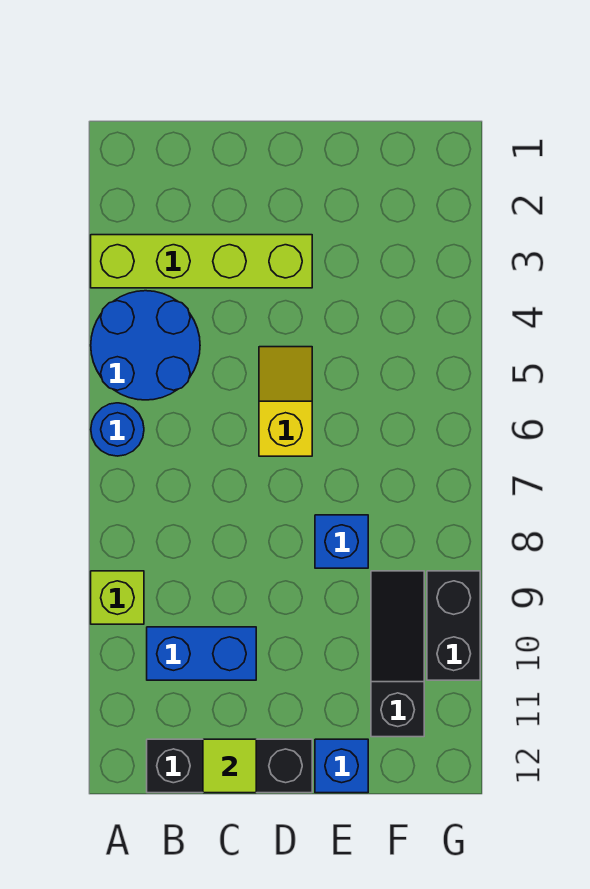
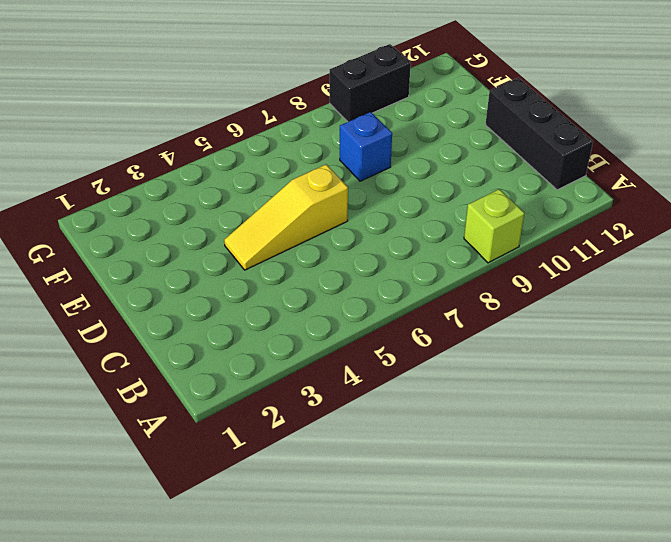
yellow slope D4:D6 level 1 top 6 -> yellow slope D5:D6 level 1 top 6
none -> lime brick A3:D3 level 1
none -> blue round brick A4:B5 level 1
none -> blue round brick A6 level 1

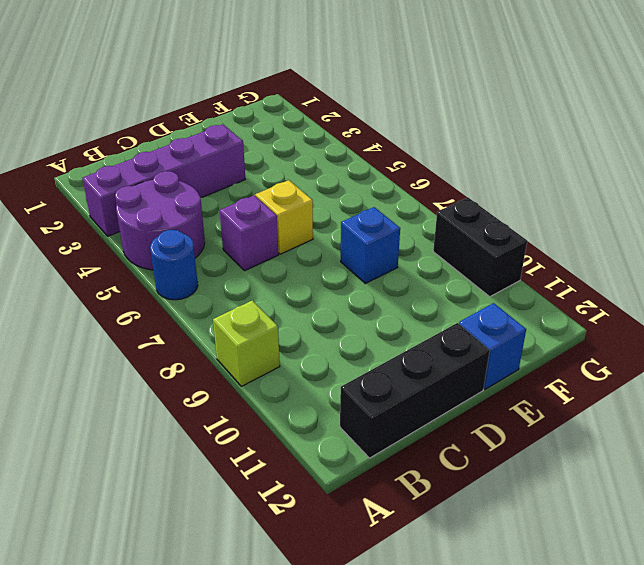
purple brick A3:D3 level 1 -> lime brick A3:D3 level 1
purple round brick A4:B5 level 1 -> blue round brick A4:B5 level 1
purple brick C6 level 1 -> none
none -> blue brick B10:C10 level 1
none -> black slope F9:F11 level 1 top 11
none -> lime tile C12 level 2

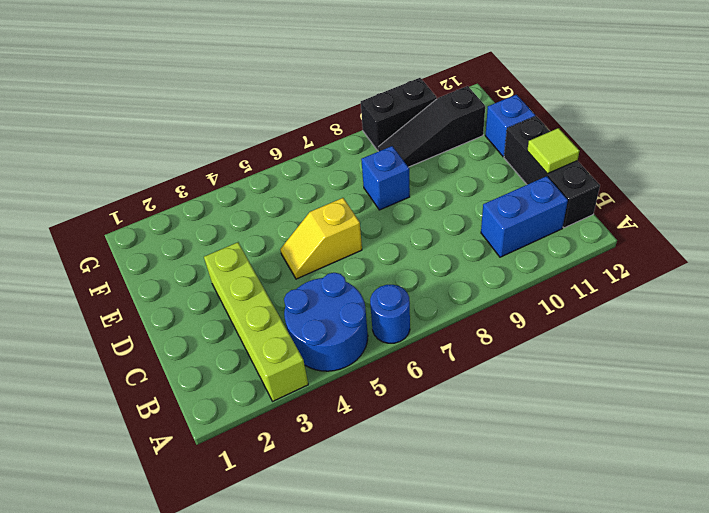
blue brick B10:B11 level 1 -> blue brick B10:C10 level 1
none -> lime brick A9 level 1

